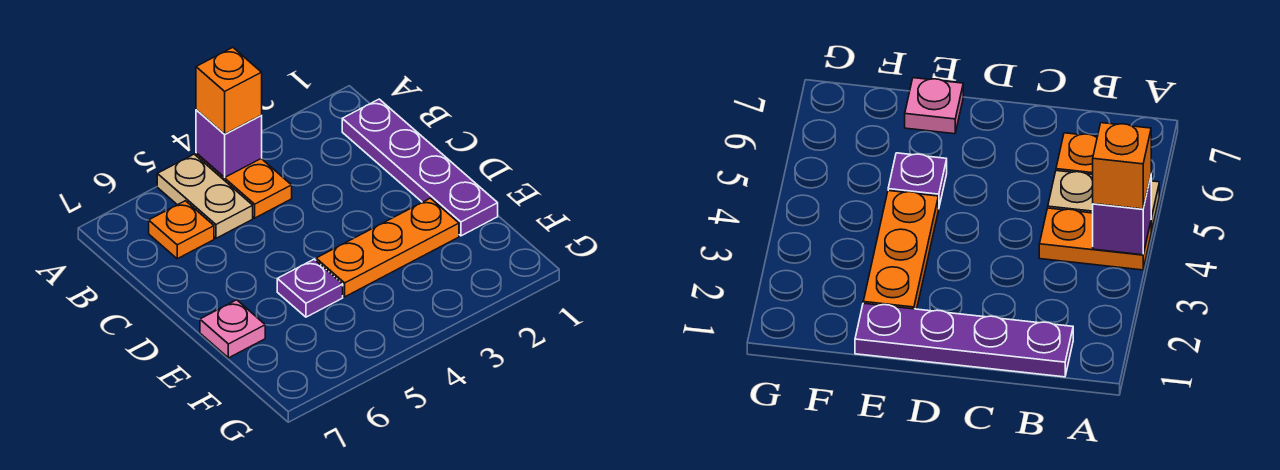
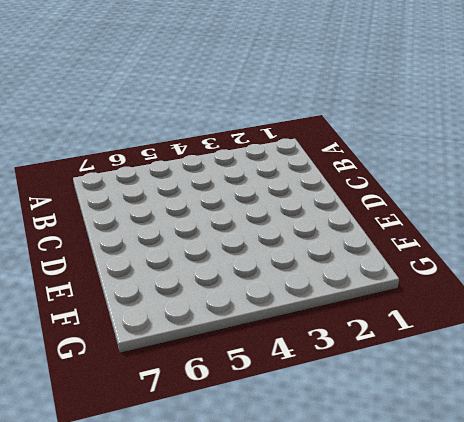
none -> orange plate A4:B4 level 1
none -> tan plate A5:B5 level 1

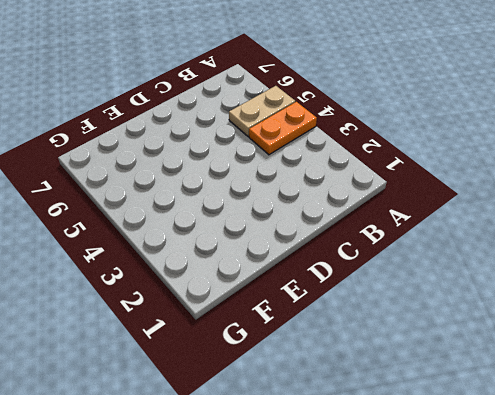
none -> purple plate B1:E1 level 1
none -> orange plate B6 level 1

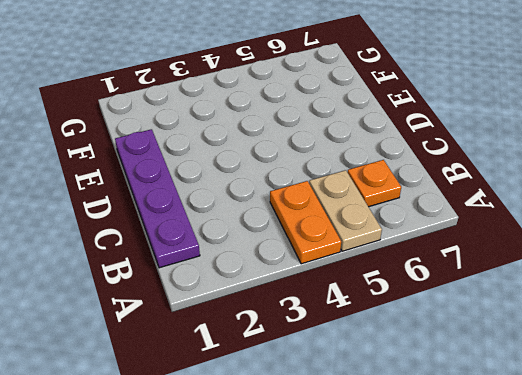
none -> orange plate E2:E4 level 1
none -> purple plate E5 level 1

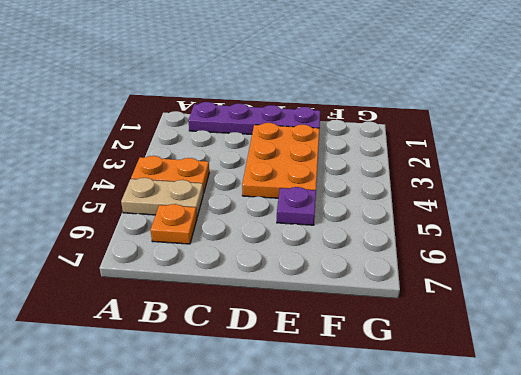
orange plate D2:E4 level 1 -> orange plate E2:E4 level 1
none -> pink plate E7 level 1
none -> purple brick A4 level 2

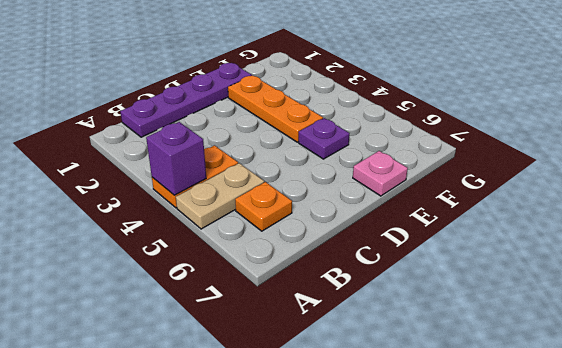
none -> orange brick A4 level 3

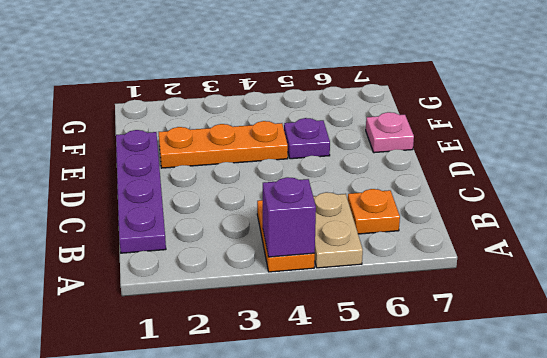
none -> orange brick A4 level 3

